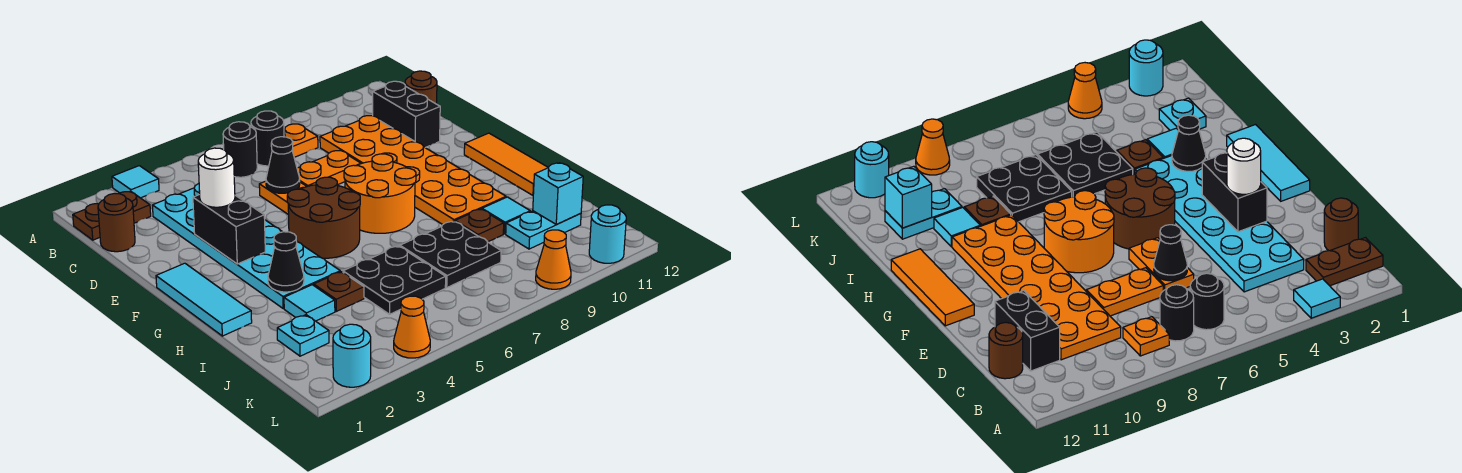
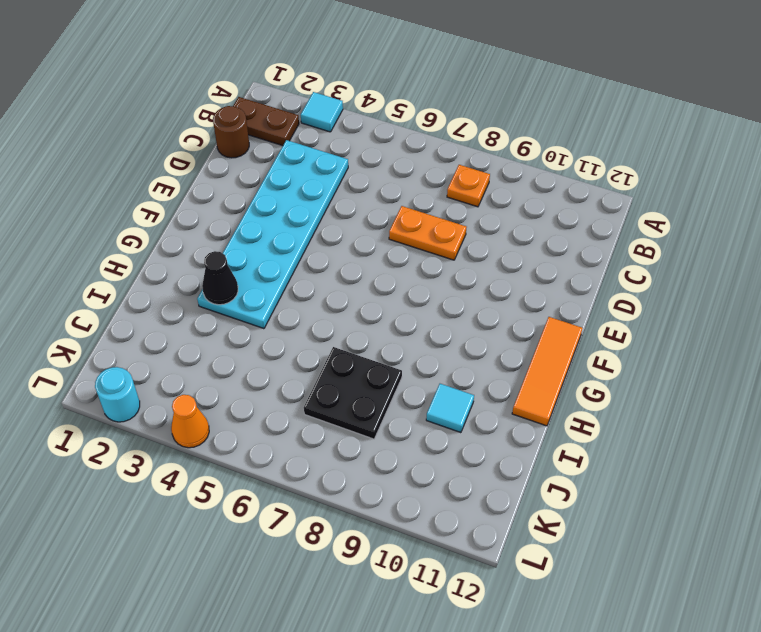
none -> black round brick B6 level 1
none -> black round brick B7 level 1
none -> orange plate C9:H10 level 1
none -> black brick C11:D11 level 1

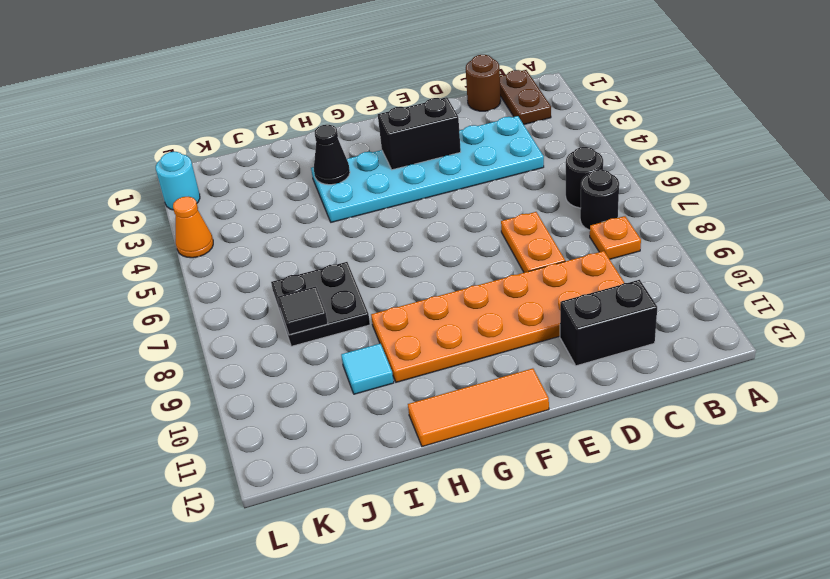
black tile J8 level 2 -> none
none -> cyan tile A3 level 1
none -> brown round brick C12 level 1
none -> orange plate D6:E6 level 1
none -> cyan tile F1:H1 level 1

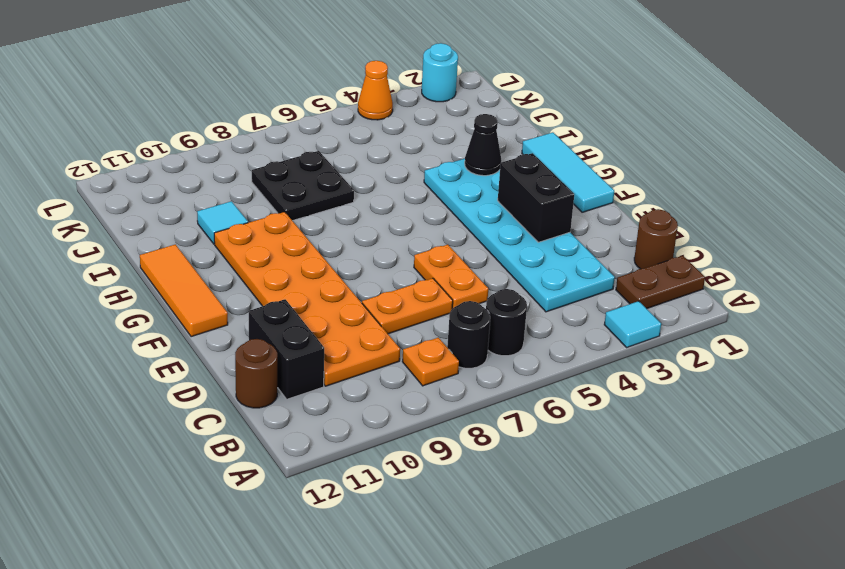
none -> brown round brick F5:G6 level 1
none -> orange round brick F7:G8 level 1
none -> cyan tile I3 level 1
none -> brown plate I4 level 1

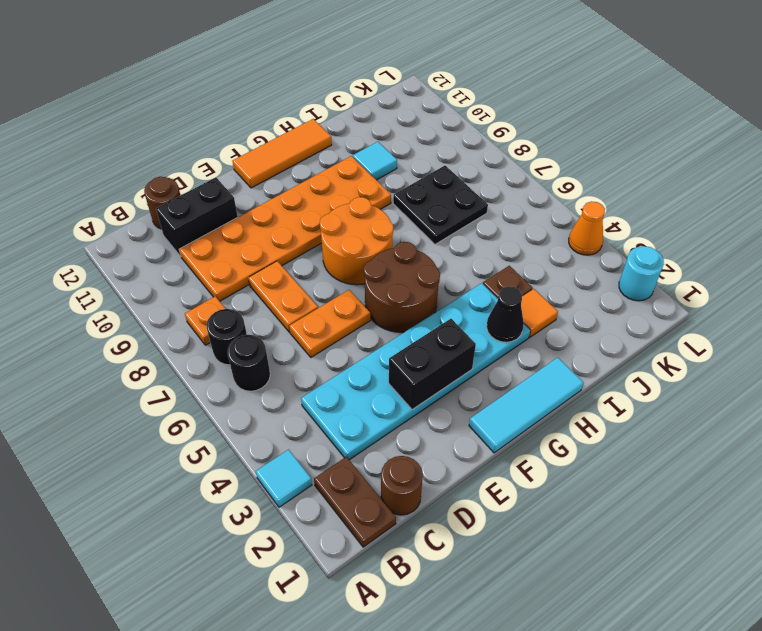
orange tile I3 level 1 -> cyan tile I3 level 1
none -> black plate I5:J6 level 1
none -> brown plate I9 level 1
none -> cyan plate J2 level 1
none -> cyan plate J10:J11 level 1

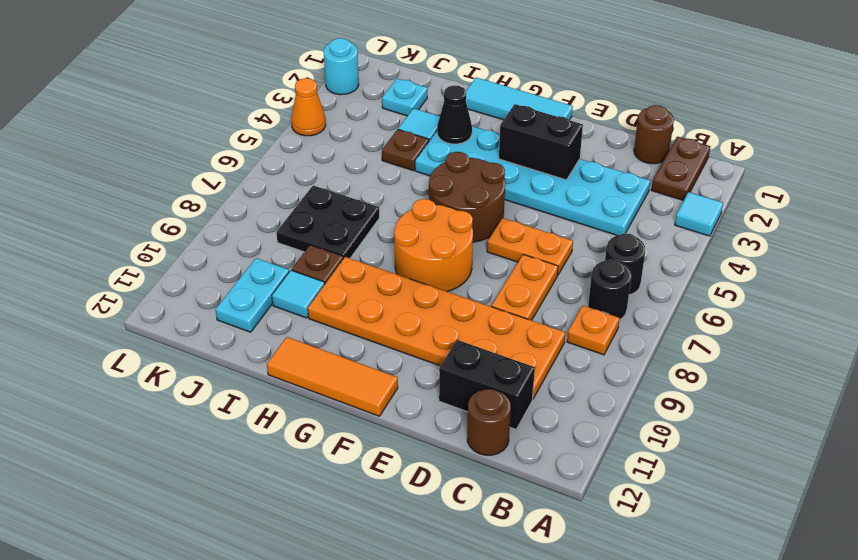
none -> black plate I5:J6 level 1
none -> orange cone L9 level 1
none -> cyan round brick L11 level 1
none -> black cone D6 level 2

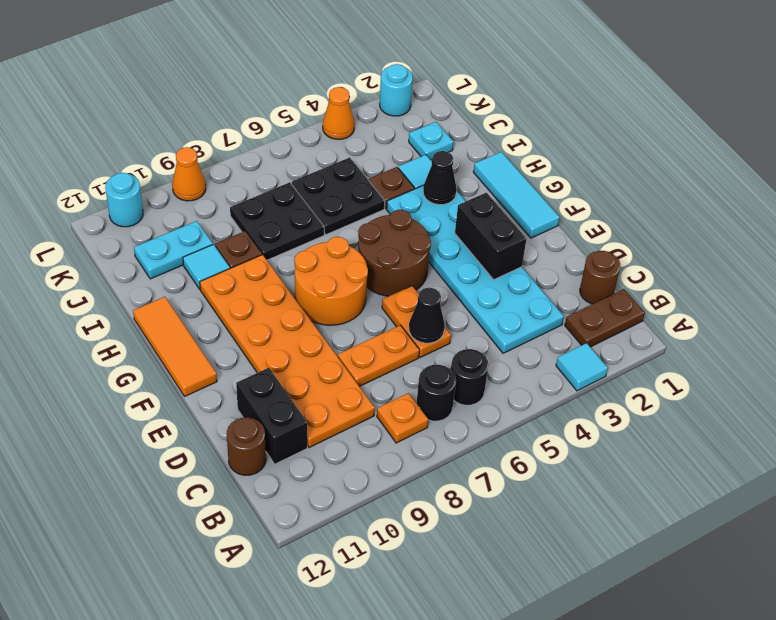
none -> cyan brick J11 level 2
none -> white round brick E3 level 3

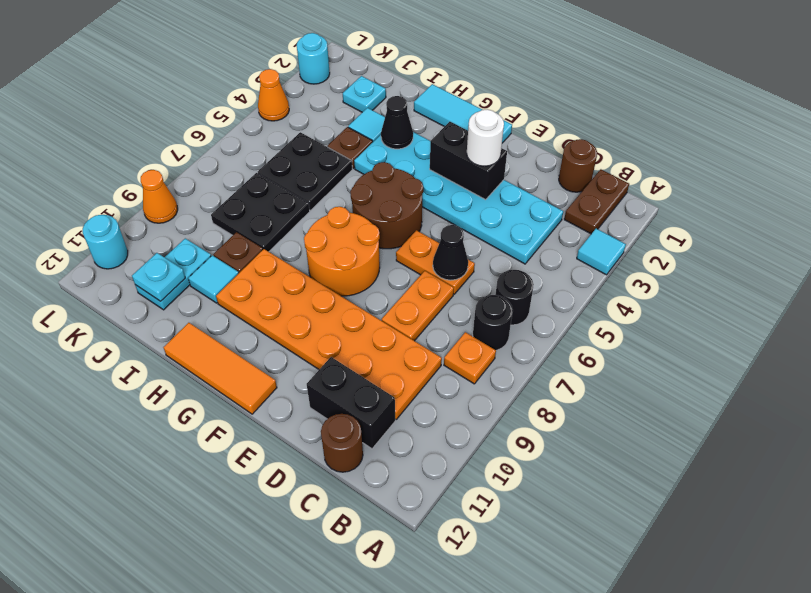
cyan plate J11 level 2 -> cyan brick J11 level 2

